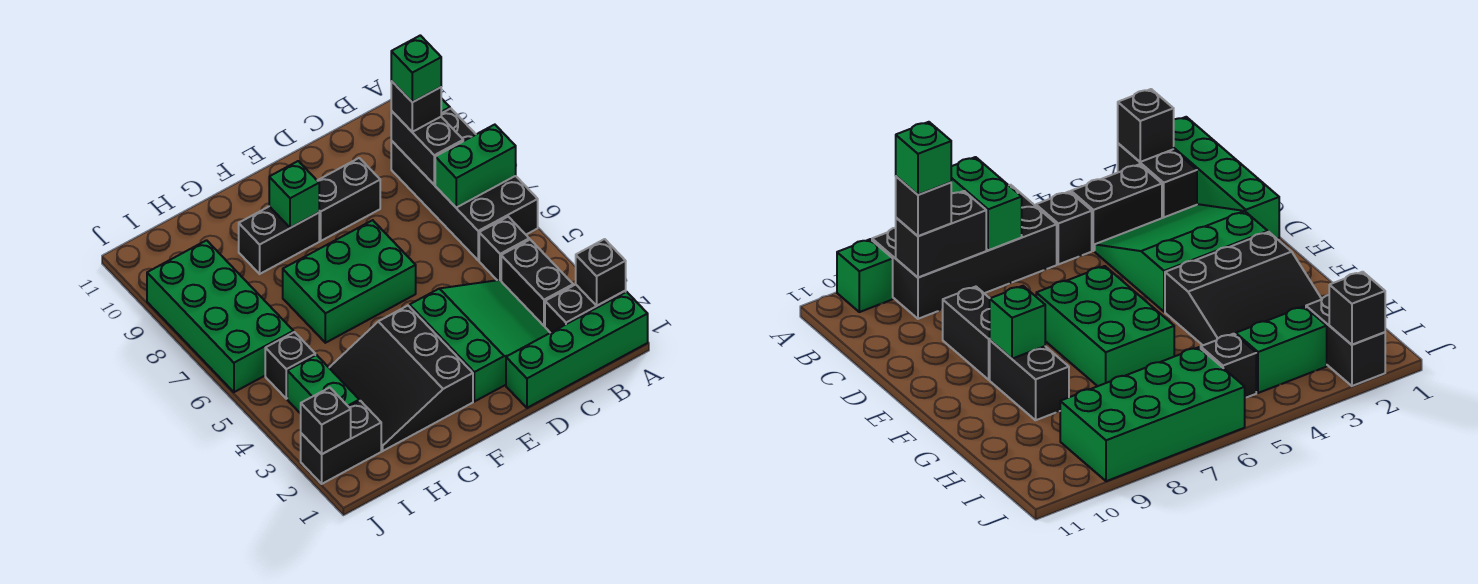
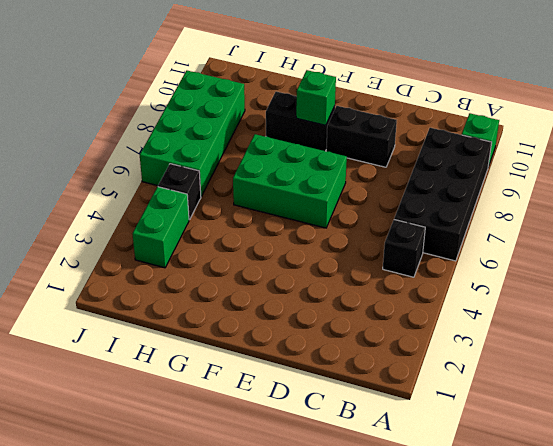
none -> green brick A1:D1 level 1
none -> black brick A2:B2 level 1
none -> black brick B3:B4 level 1

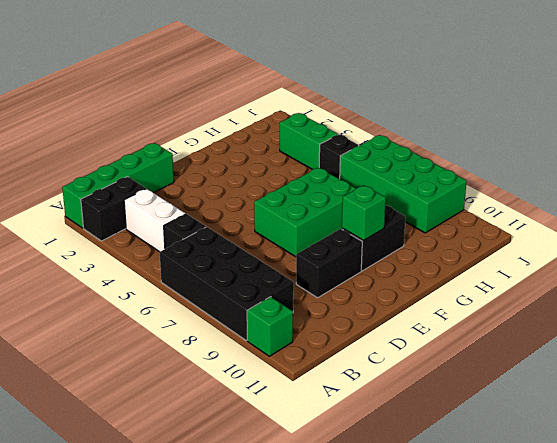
white brick B3:B4 level 1 -> black brick B3:B4 level 1
none -> green slope C2:E4 level 1 top E
none -> black slope F2:H4 level 1 top F
none -> black brick I2:J2 level 1

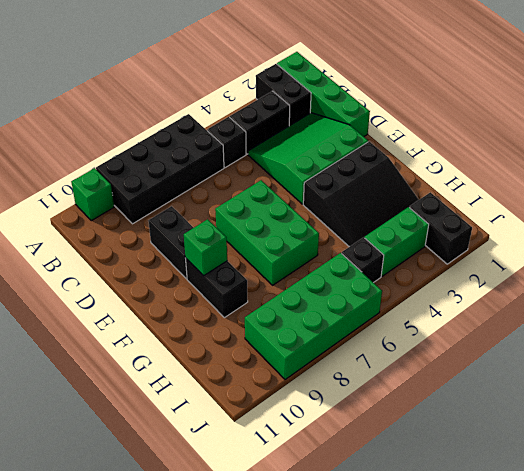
none -> black brick A2 level 2
none -> green brick A7:B7 level 2
none -> black brick B8:B9 level 2

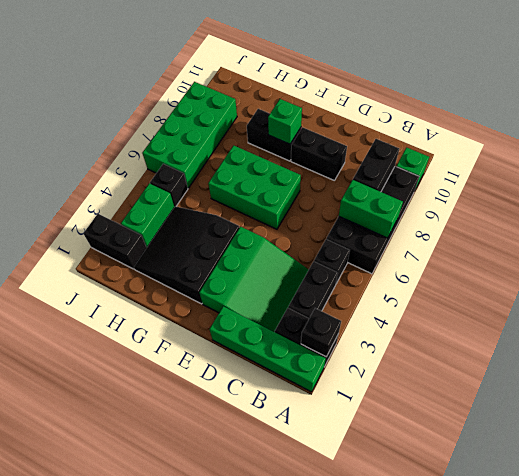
none -> black brick J2 level 2
none -> black brick B9 level 3
none -> green brick B9 level 4

